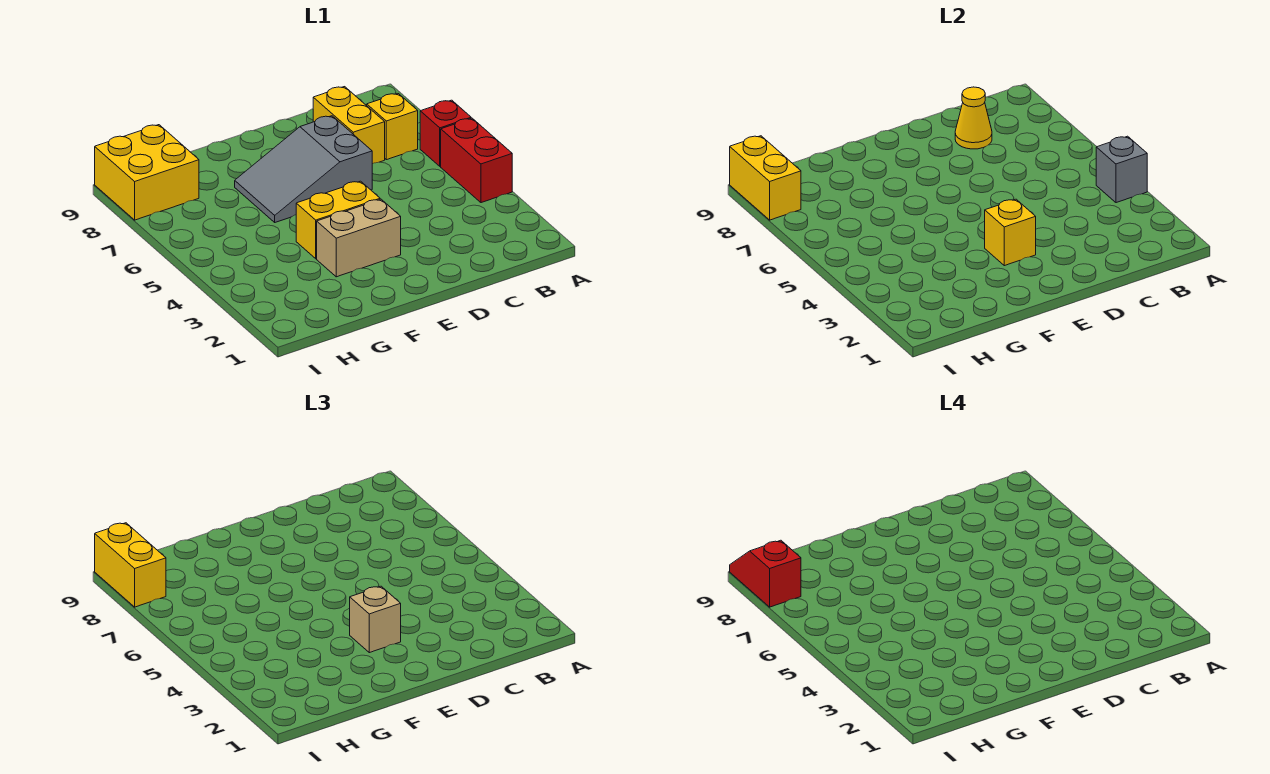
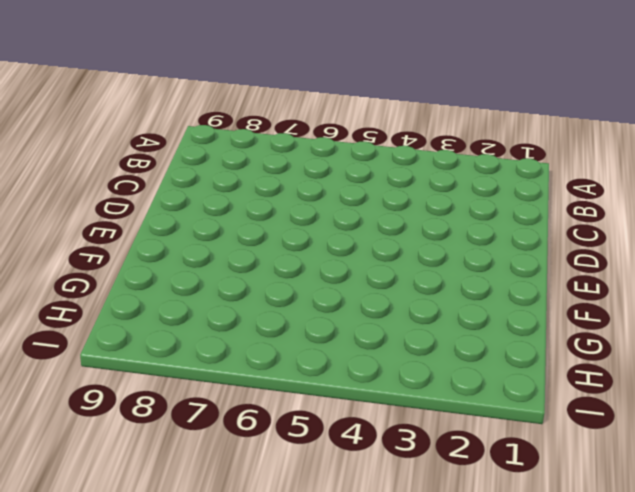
none -> red brick A4:A5 level 1
none -> red brick A6 level 1
none -> yellow brick B7 level 1

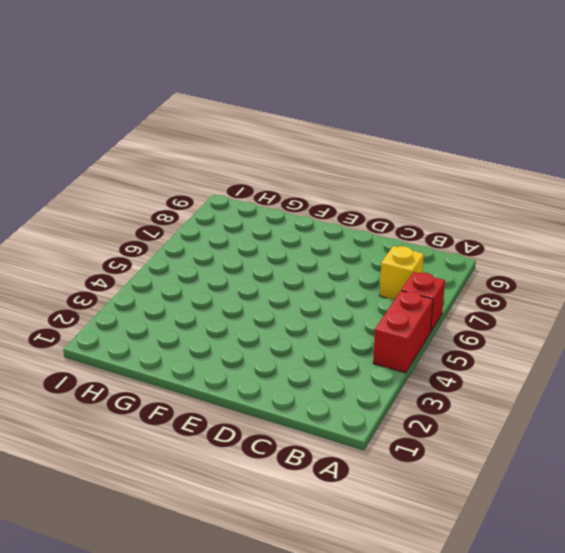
none -> yellow brick C7:C8 level 1
none -> grey slope D6:F7 level 1 top D
none -> tan brick E3:F3 level 1

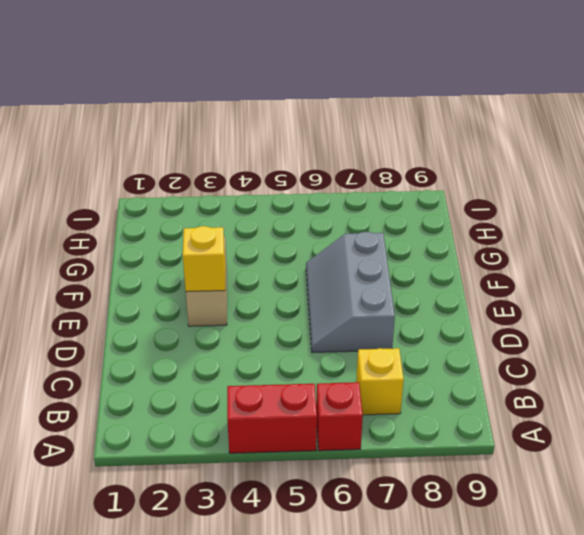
grey slope D6:F7 level 1 top 7 -> grey slope D6:F7 level 1 top D
none -> yellow brick C7:C8 level 1
none -> yellow brick E4:F4 level 1
none -> yellow brick H8:I9 level 1

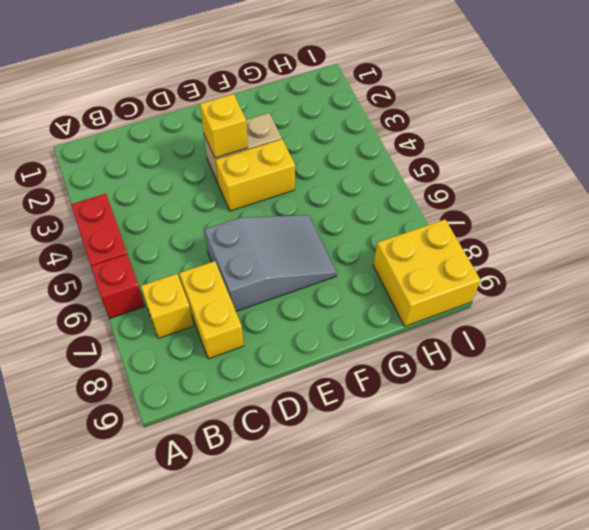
none -> grey brick A4 level 2
none -> yellow cone C8 level 2
none -> yellow brick I8:I9 level 2

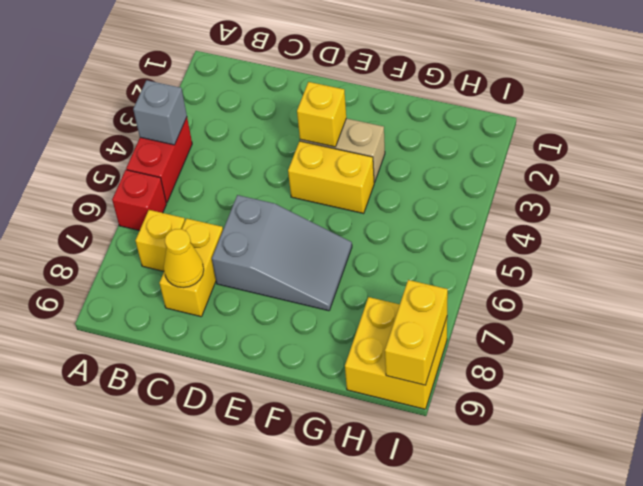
none -> tan brick E3 level 3
none -> yellow brick I8:I9 level 3
none -> red slope I8:I9 level 4 top 8

